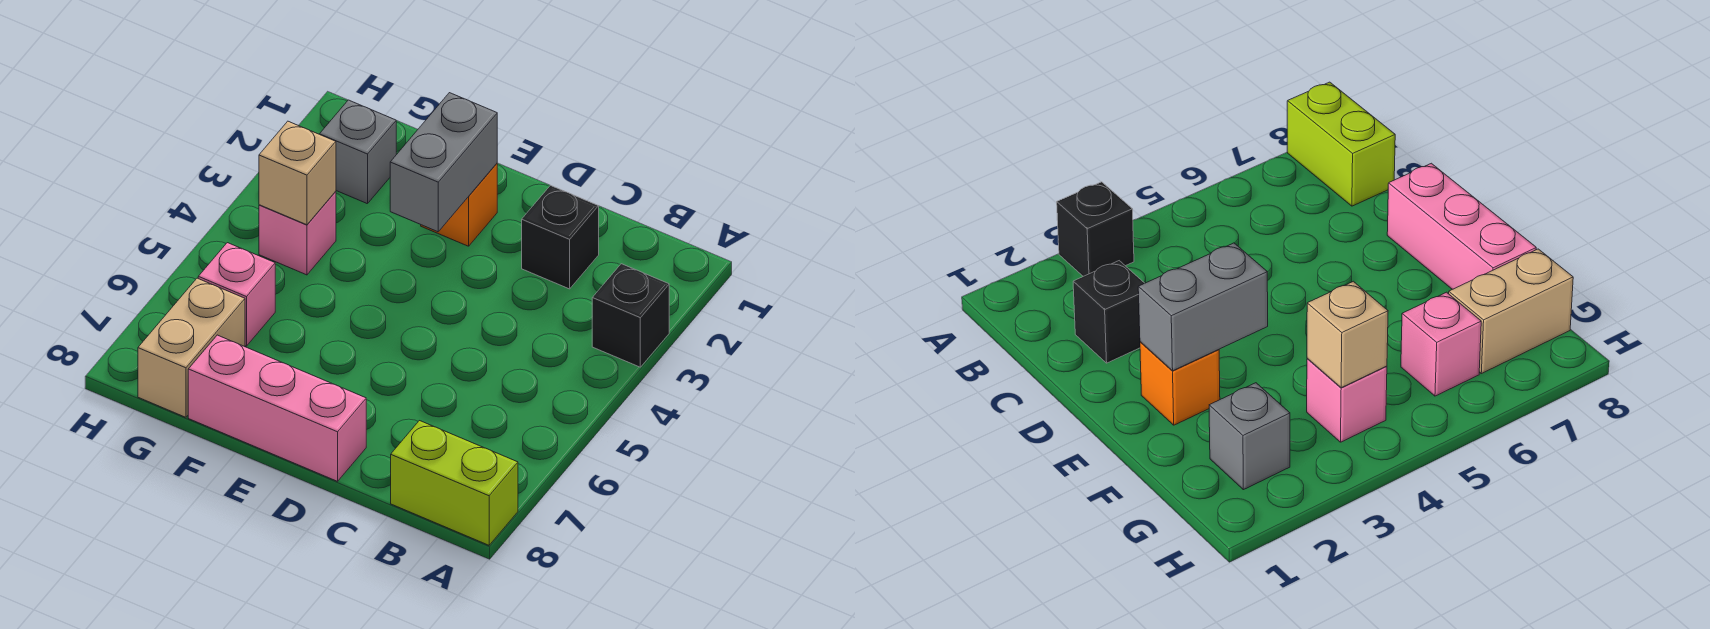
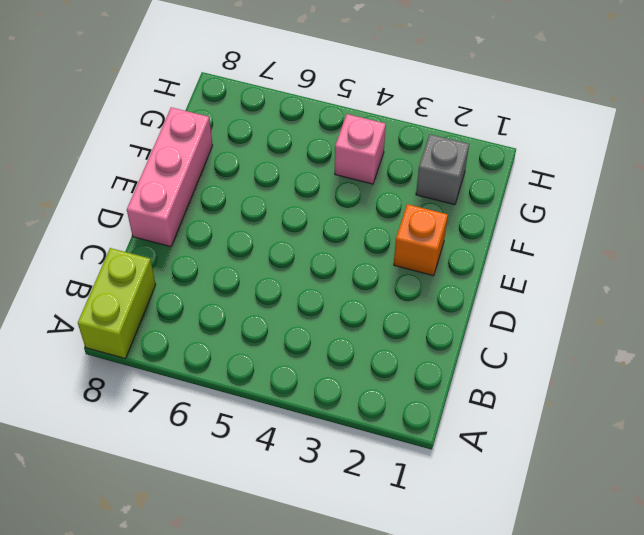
none -> black brick A3 level 1
none -> black brick C2 level 1

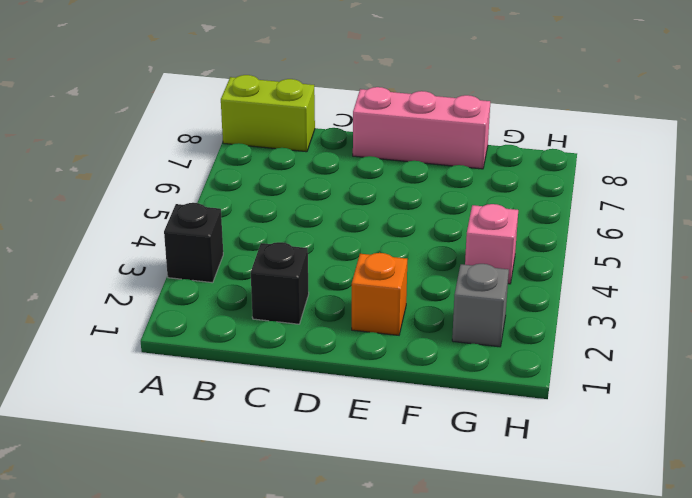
none -> pink brick G6 level 1
none -> tan brick G7:G8 level 1

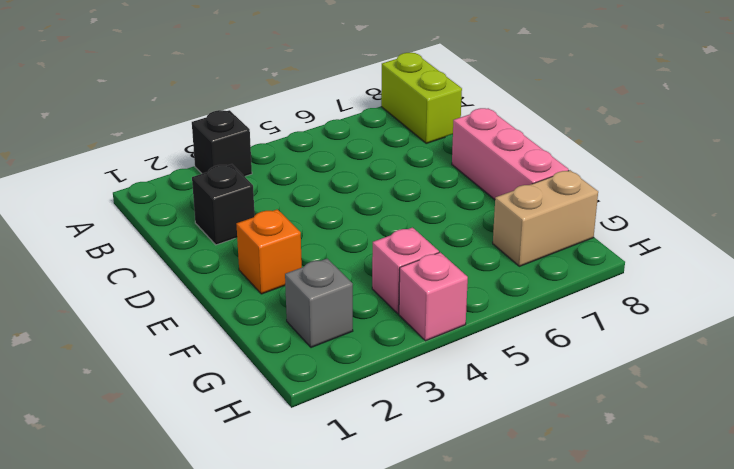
pink brick H4 level 1 -> pink brick G6 level 1
none -> grey brick E2:E3 level 2
none -> tan brick G4 level 2

